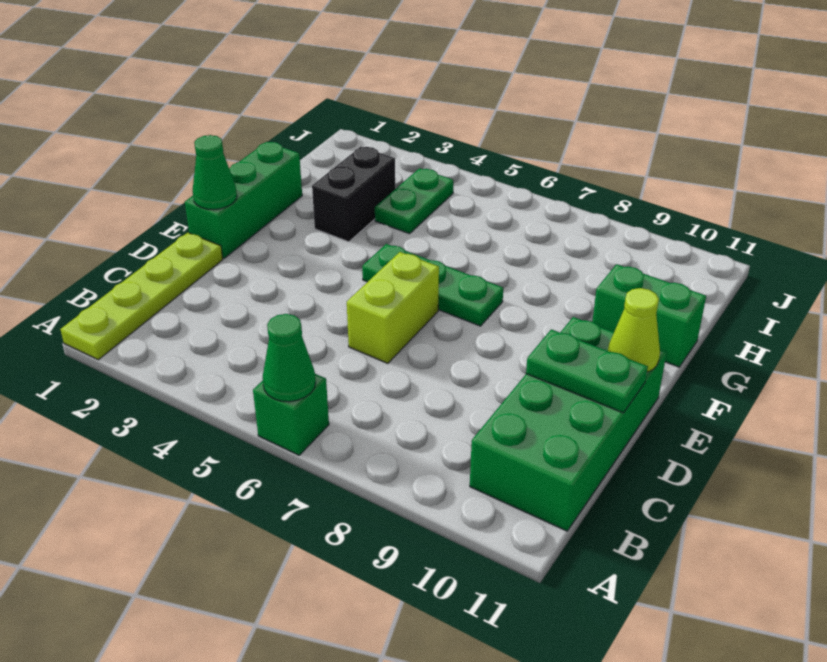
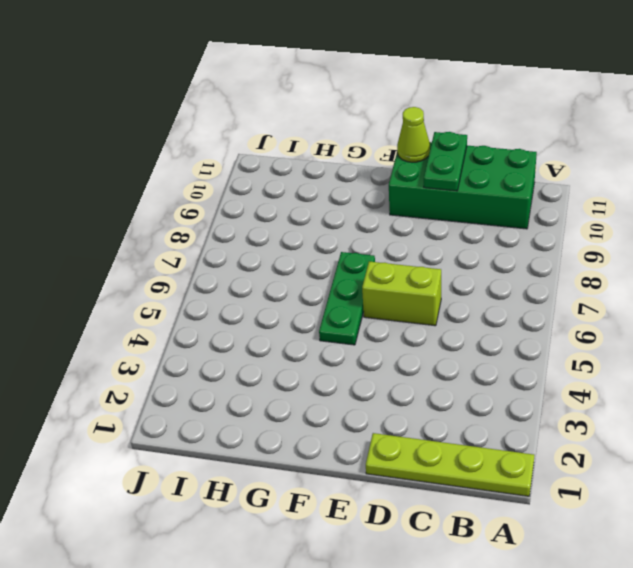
none -> green brick A6 level 1
none -> green brick E1:G1 level 1
none -> black brick G3:H3 level 1

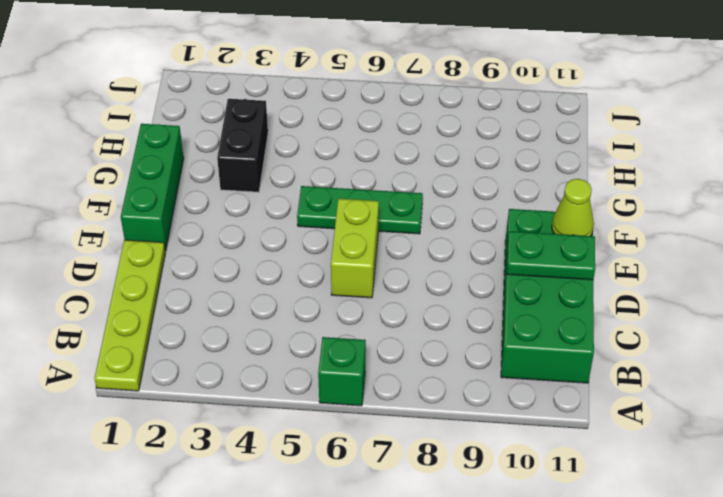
none -> green brick G10:G11 level 1
none -> green plate H4:I4 level 1
none -> green cone A6 level 2

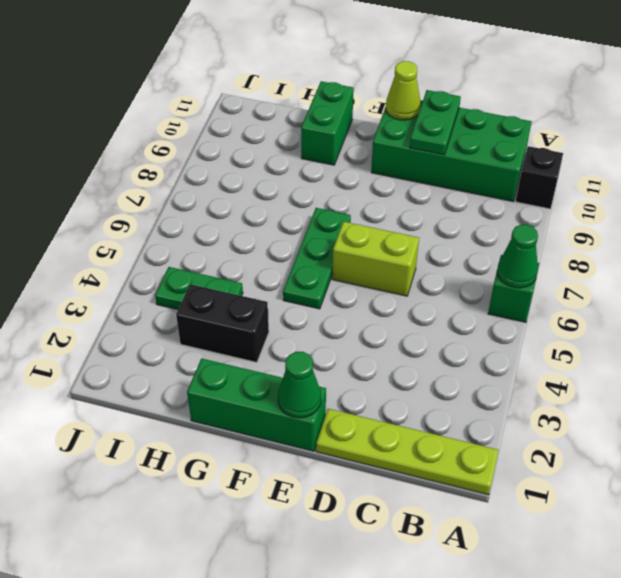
black brick A10 level 1 -> none

